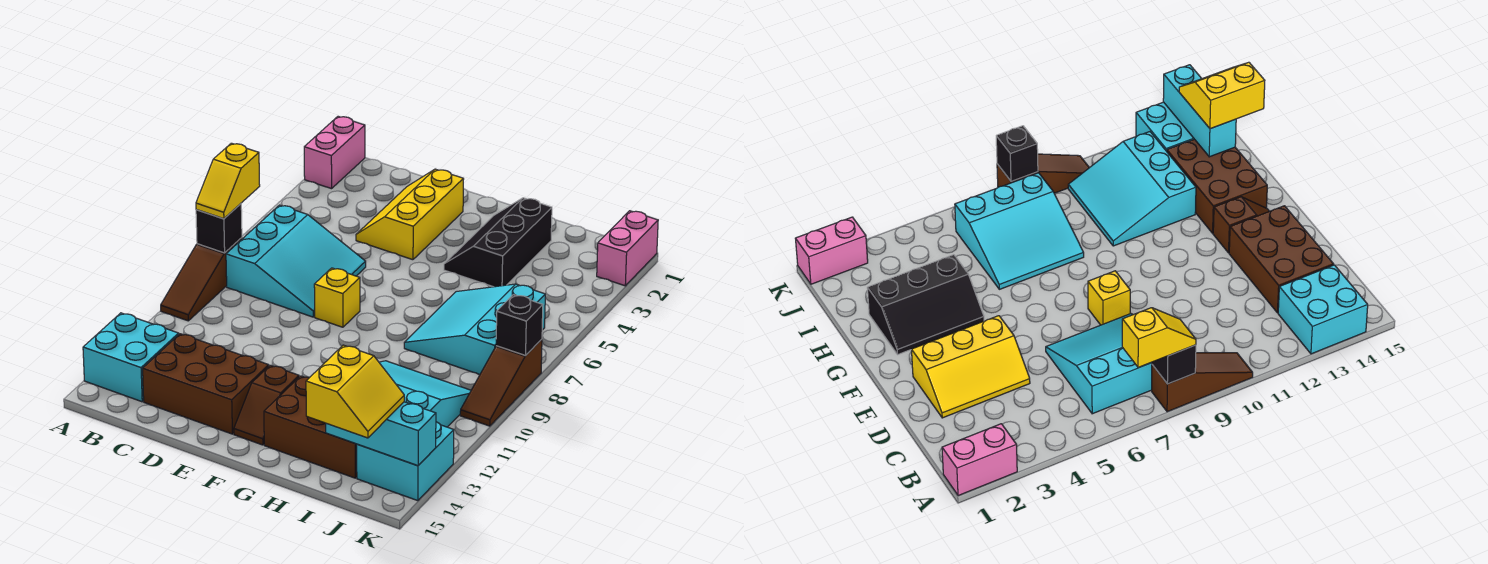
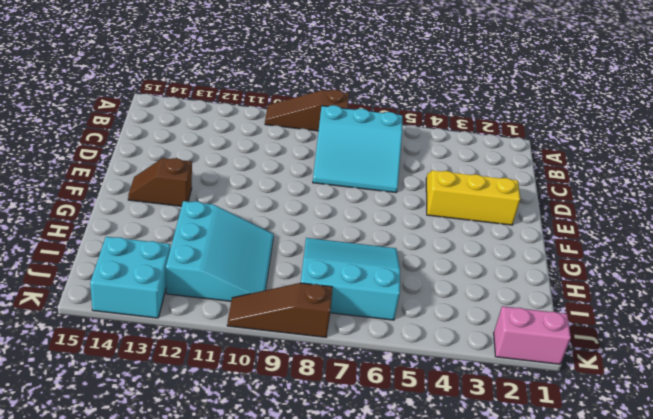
none -> pink brick A1:A2 level 1
none -> cyan brick A13:B14 level 1
none -> brown brick C13:E14 level 1

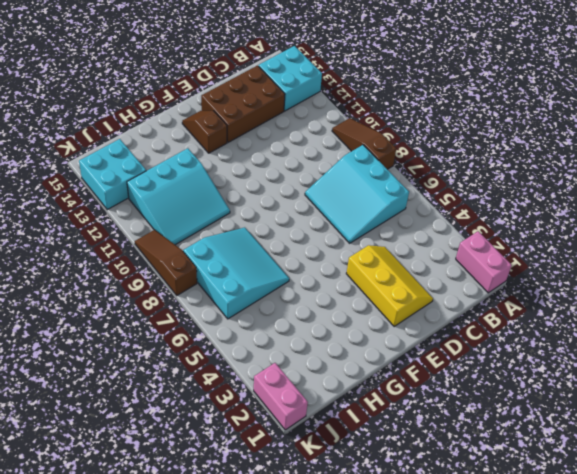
none -> yellow brick E8 level 1
none -> black slope G2:H4 level 1 top H
none -> brown brick G13:I14 level 1

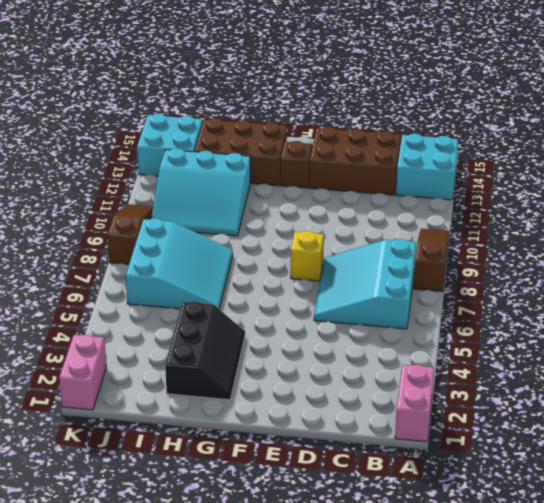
none -> yellow slope D2:E4 level 1 top E
none -> black brick A8 level 2
none -> cyan brick I14:K14 level 2

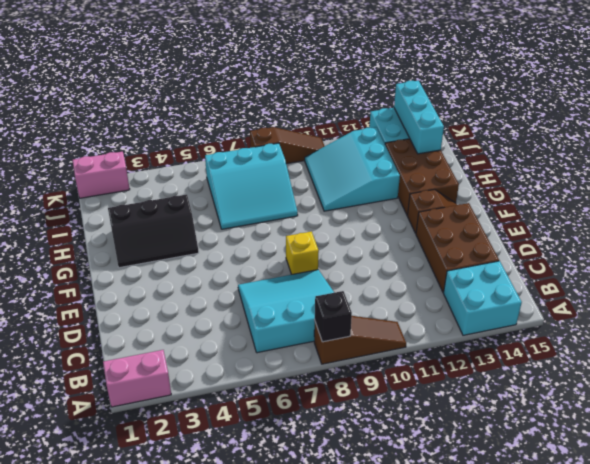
none -> yellow slope D2:E4 level 1 top E
none -> black brick K8 level 2
none -> yellow slope A7:A8 level 3 top 7

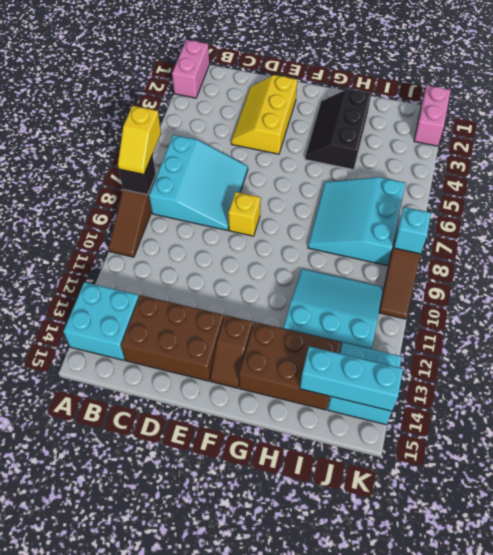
cyan brick K8 level 2 -> black brick K8 level 2
none -> yellow slope I14:J15 level 3 top I

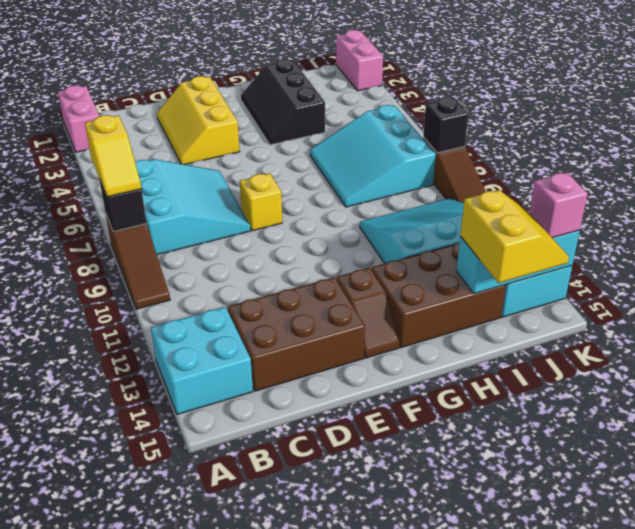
pink brick K14 level 3 -> none

